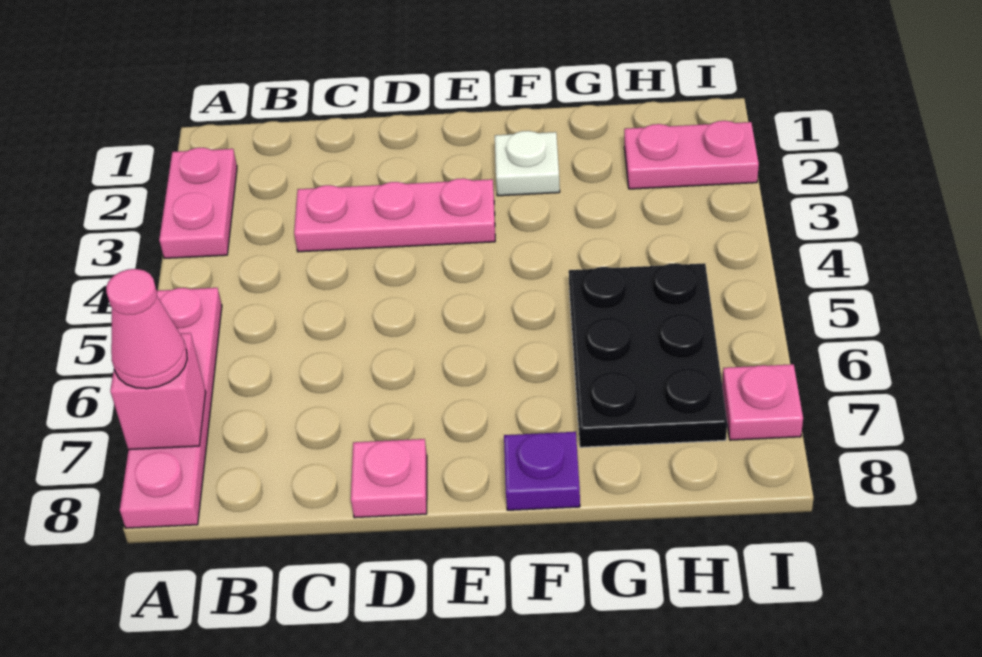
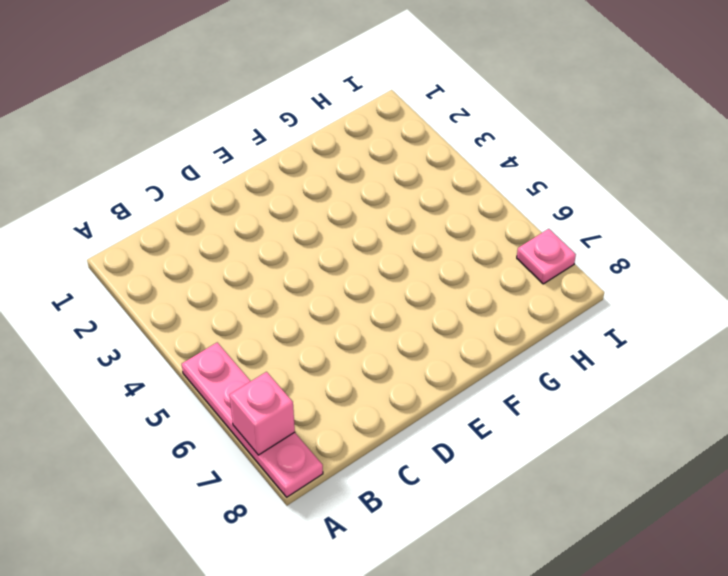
none -> pink plate A2:A3 level 1
none -> pink plate C3:E3 level 1

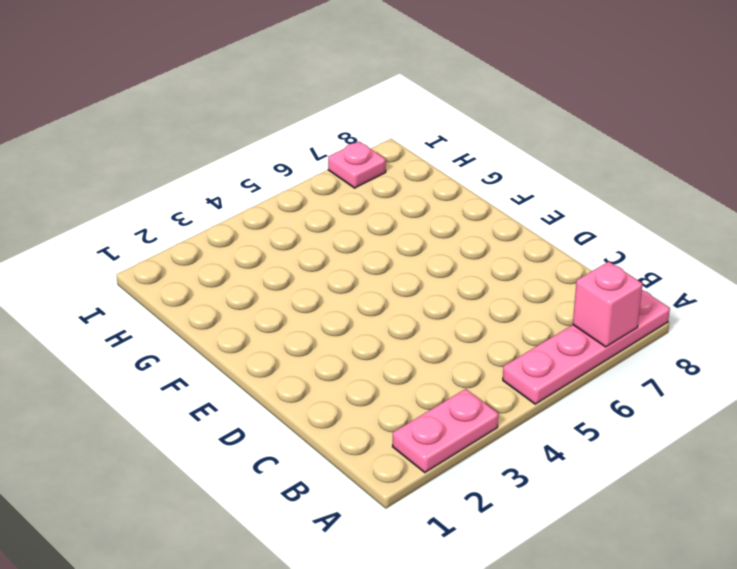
none -> pink plate C3:E3 level 1
none -> pink plate D8 level 1

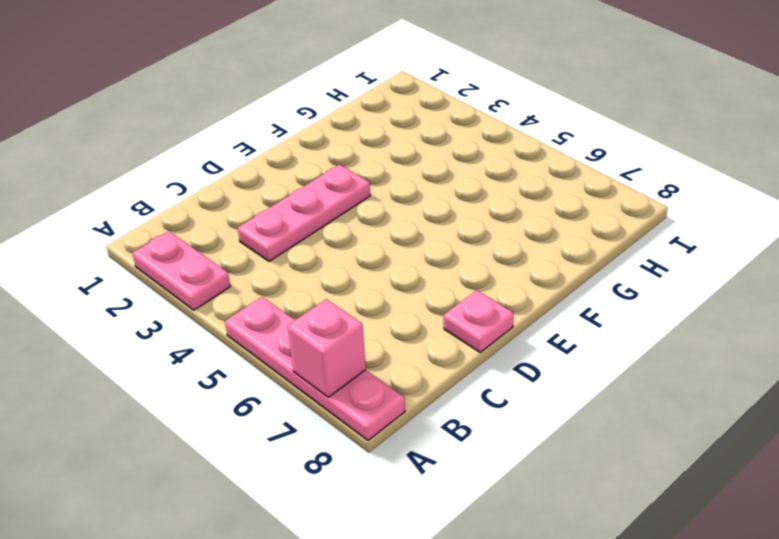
none -> white plate F2 level 1
none -> purple plate F8 level 1

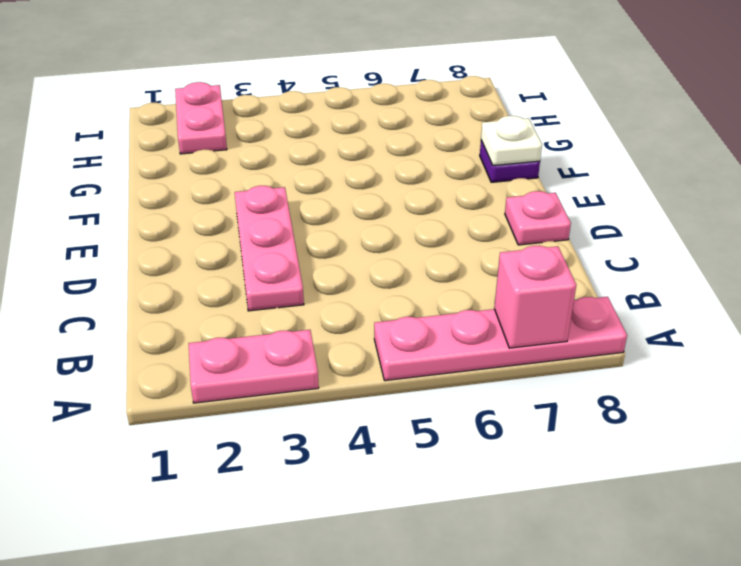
white plate F8 level 2 -> white plate F2 level 1
none -> black plate G5:H7 level 1
none -> pink plate I7 level 1

